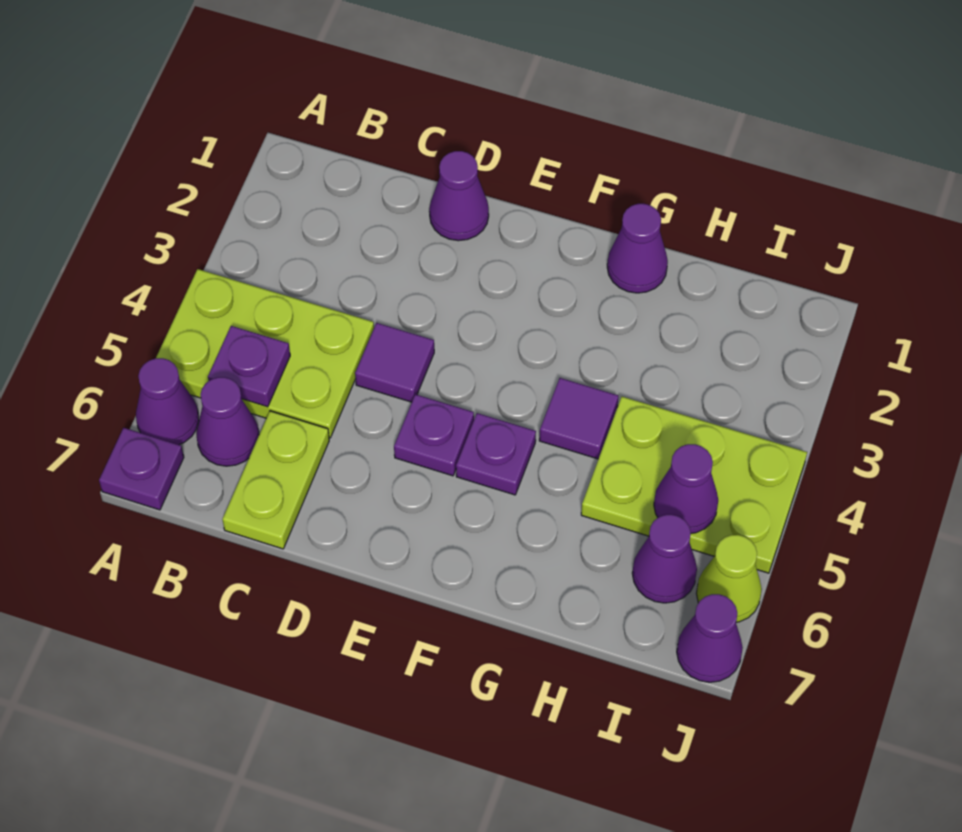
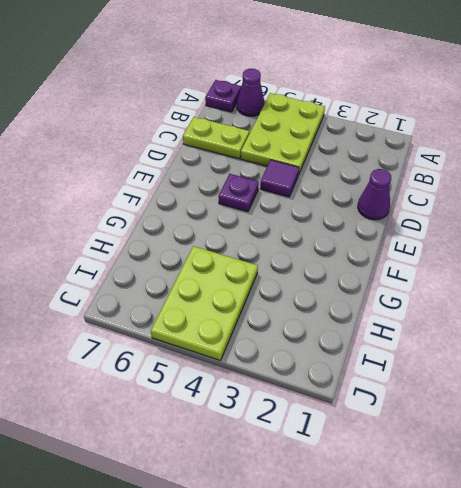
none -> purple cone B6 level 1
none -> purple plate F5 level 1
none -> purple cone G1 level 1

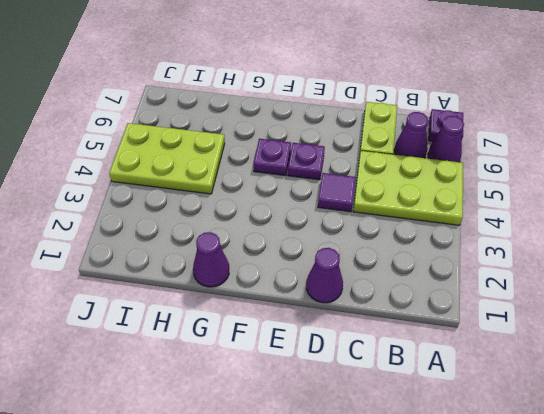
none -> purple tile G4 level 1
none -> purple cone I6 level 1
none -> lime cone J6 level 1

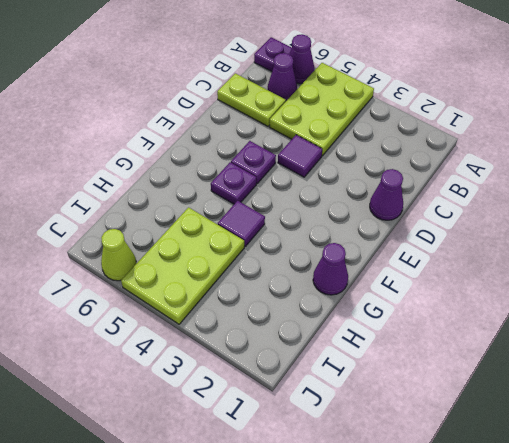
none -> purple cone I6 level 1
none -> purple cone J7 level 1
none -> purple plate B5 level 2

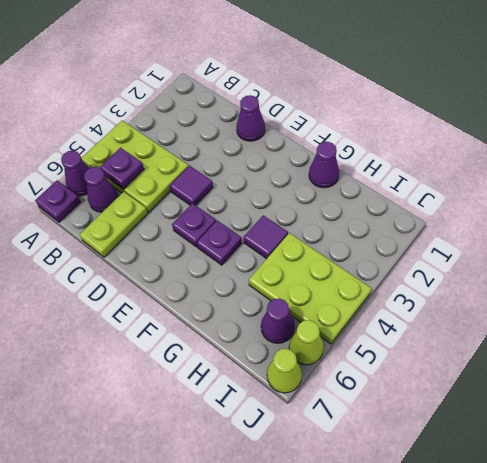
lime cone J7 level 1 -> purple cone J7 level 1
none -> purple cone I5 level 2

